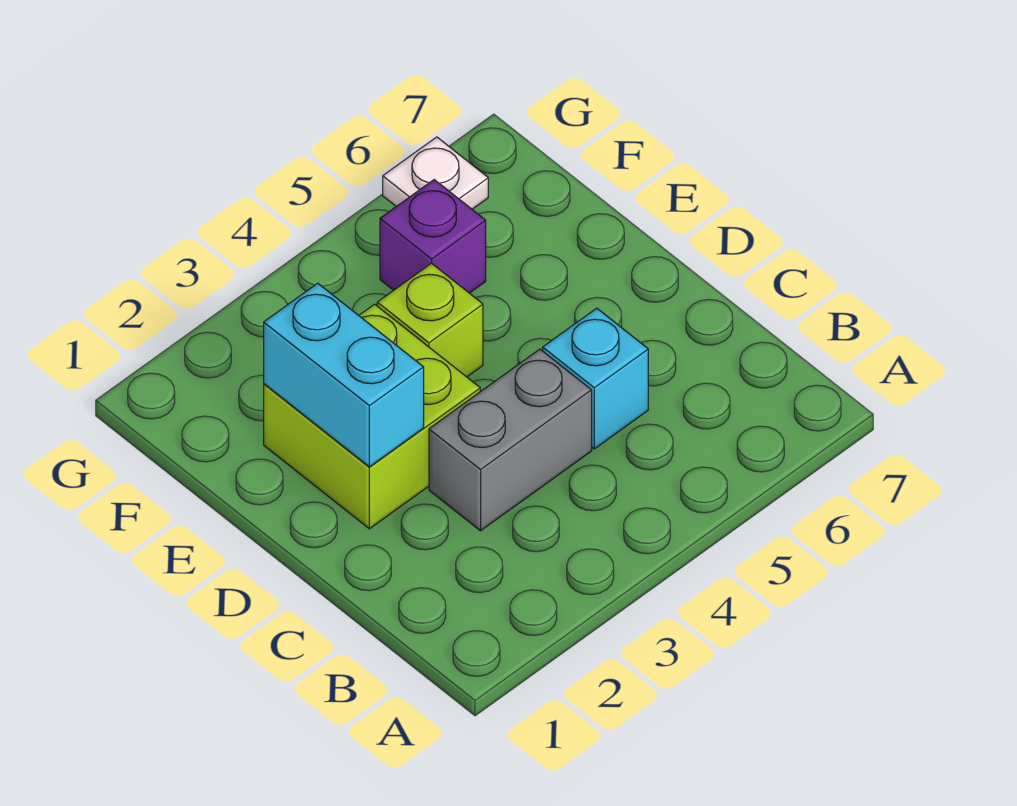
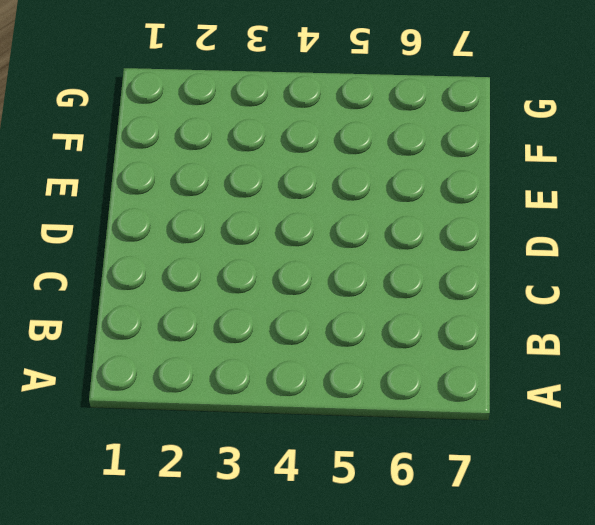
none -> grey brick C3:C4 level 1
none -> cyan brick C5 level 1

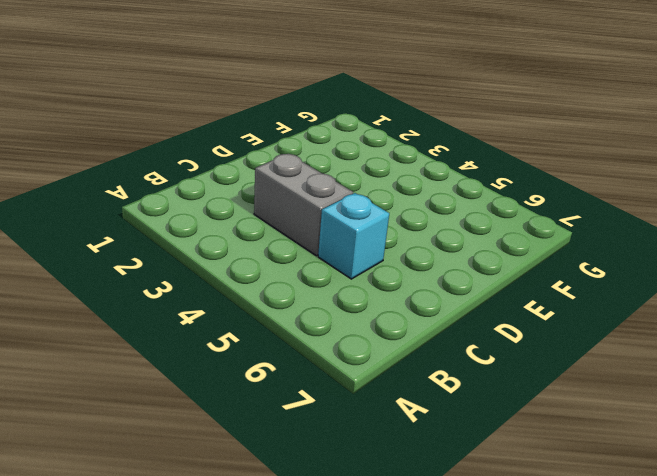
none -> lime brick D2:E3 level 1
none -> lime brick E4 level 1

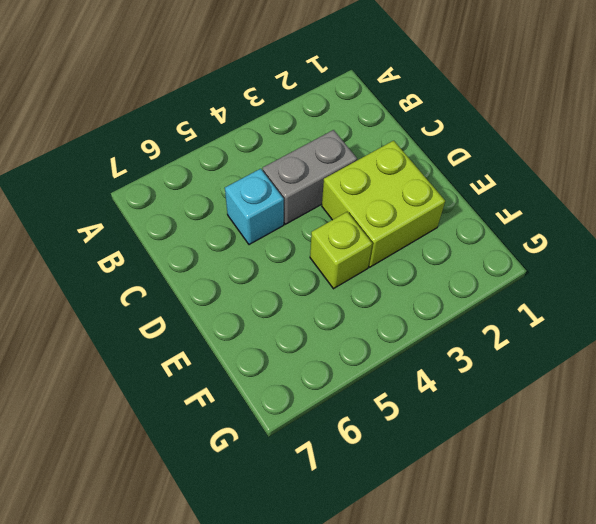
none -> purple brick F5 level 1
none -> white plate G6 level 1

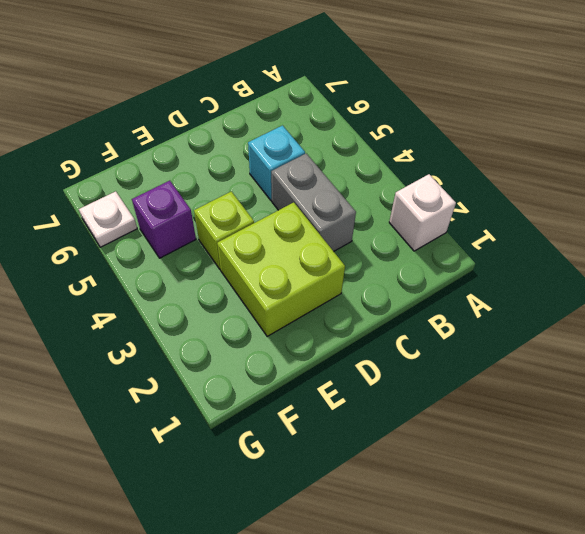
white brick A2 level 1 -> none
none -> cyan brick D2:E2 level 2

